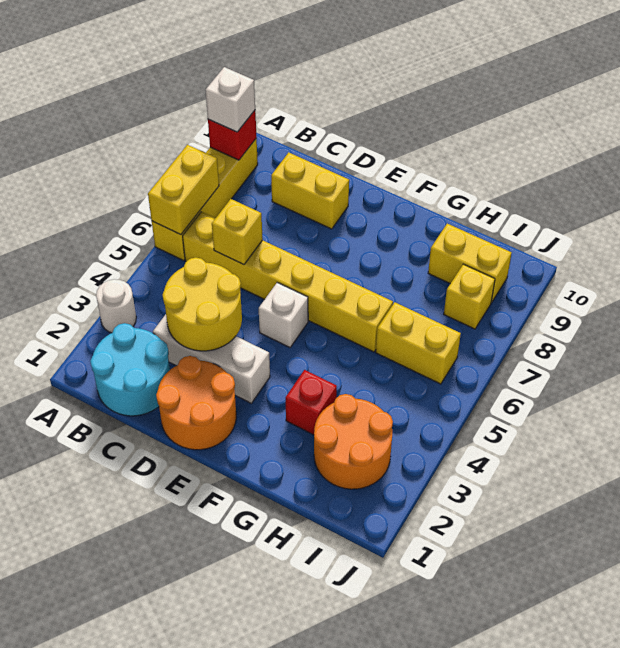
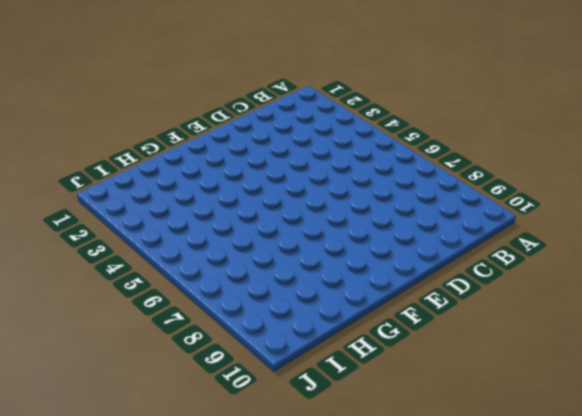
none -> white round brick A3 level 1
none -> yellow brick A6:A9 level 1
none -> cyan round brick B1:C2 level 1

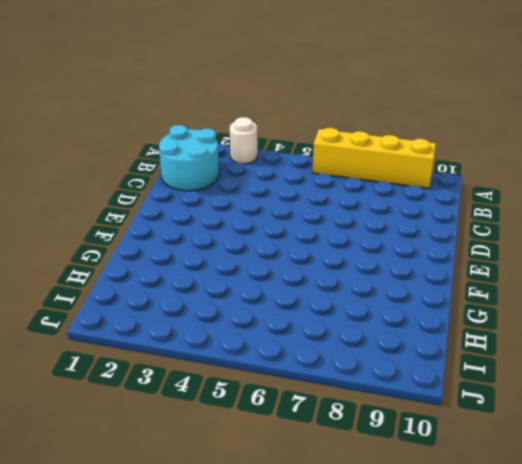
none -> yellow brick B6:G6 level 1
none -> white brick C3:E3 level 1
none -> yellow brick C9:D9 level 1

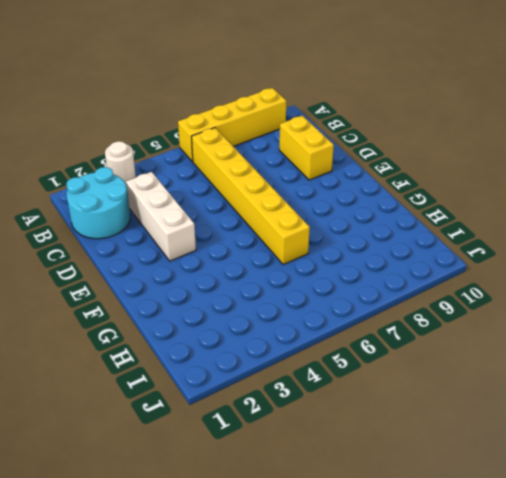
none -> orange round brick D1:E2 level 1
none -> white brick E5 level 1
none -> red brick G3 level 1

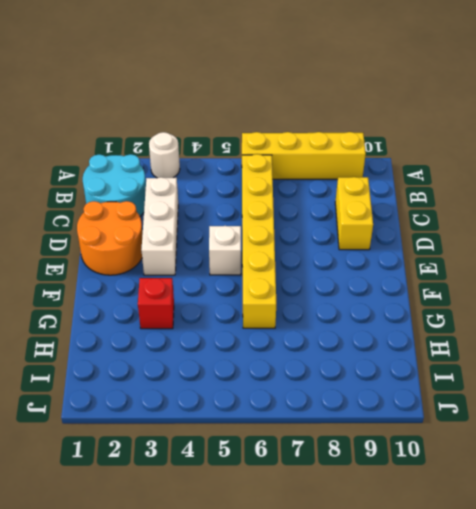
none -> orange round brick H2:I3 level 1
none -> yellow brick H6:I6 level 1
none -> yellow brick H9:I9 level 1

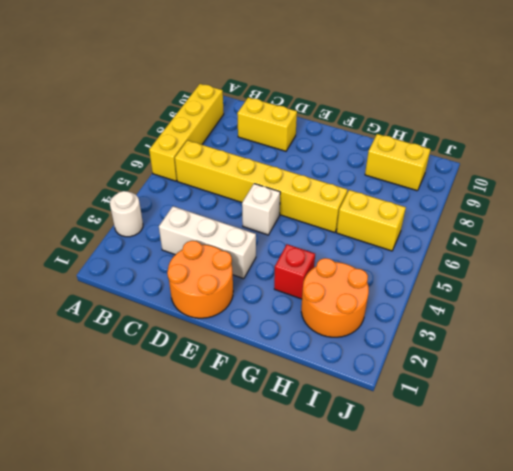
none -> cyan round brick B1:C2 level 1
none -> yellow brick I8 level 1
none -> yellow brick A6:A7 level 2

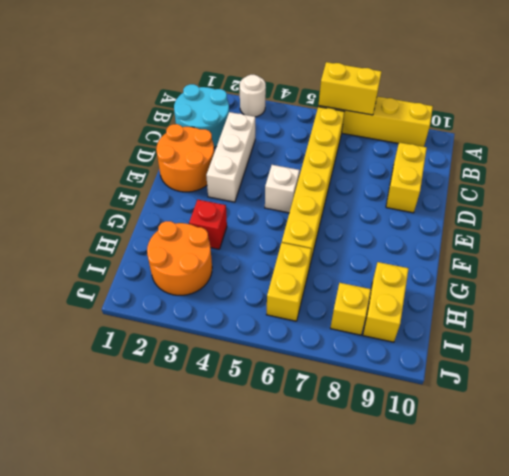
none -> red brick A9 level 2
none -> yellow round brick C3:D4 level 2
none -> yellow brick C6 level 2

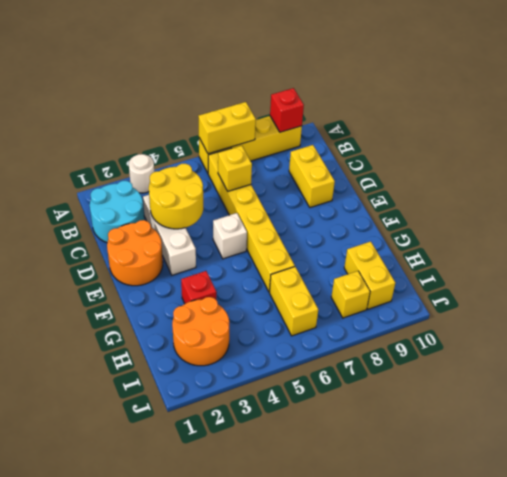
none -> white brick A9 level 3

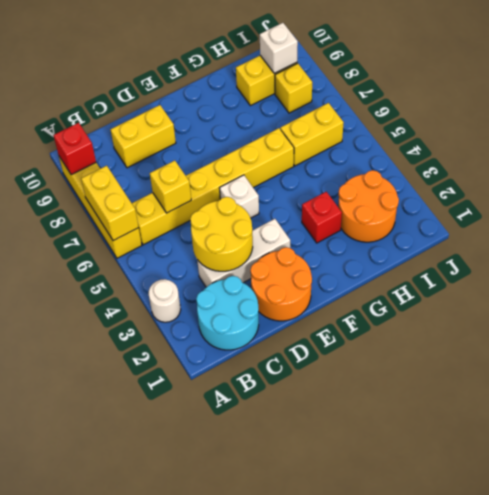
white brick I9 level 2 -> white brick A9 level 3

